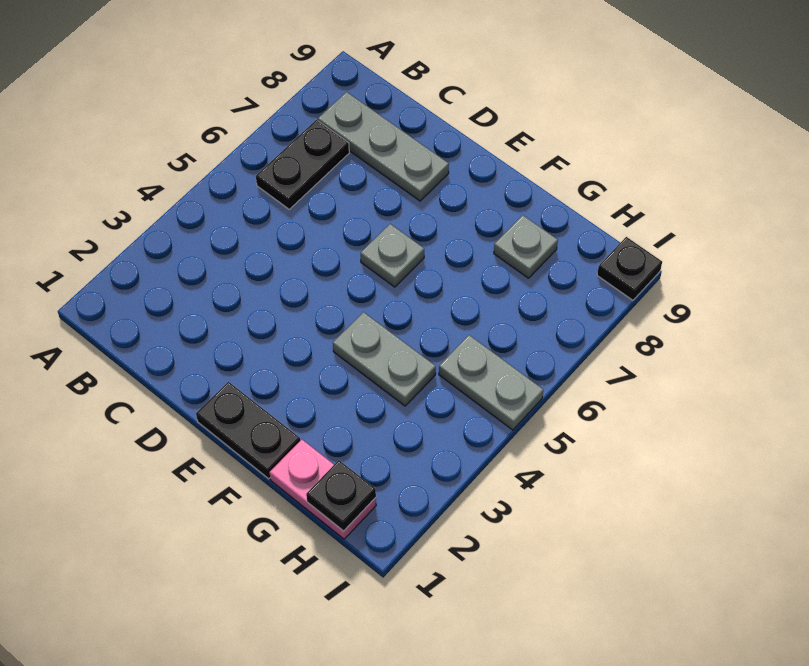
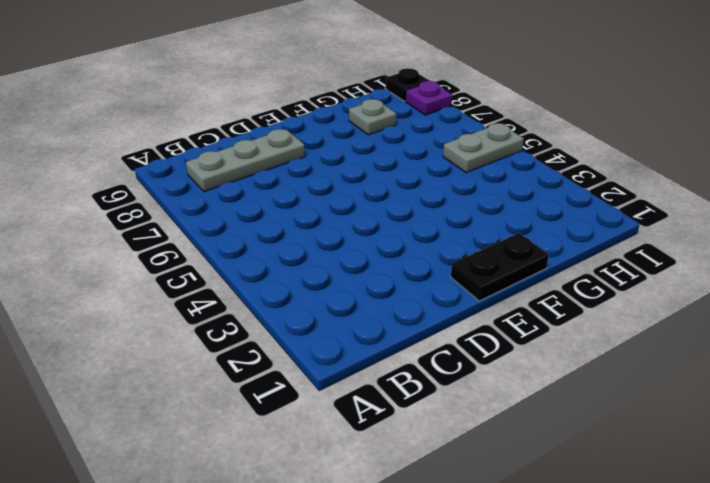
purple plate I8 level 1 -> none
none -> black plate B6:B7 level 1
none -> grey plate E6 level 1

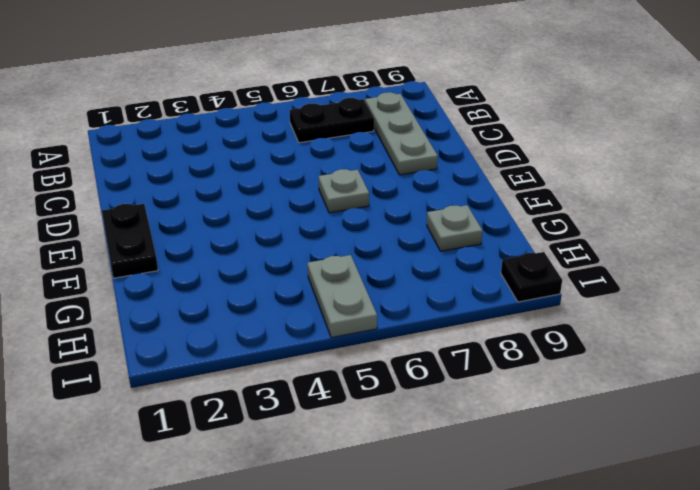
none -> grey plate F4:G4 level 1
none -> pink plate G1:H1 level 1

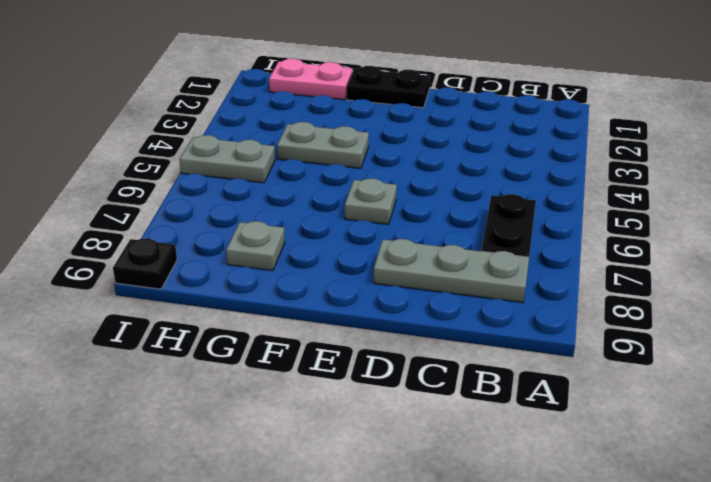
none -> black plate H1 level 2

